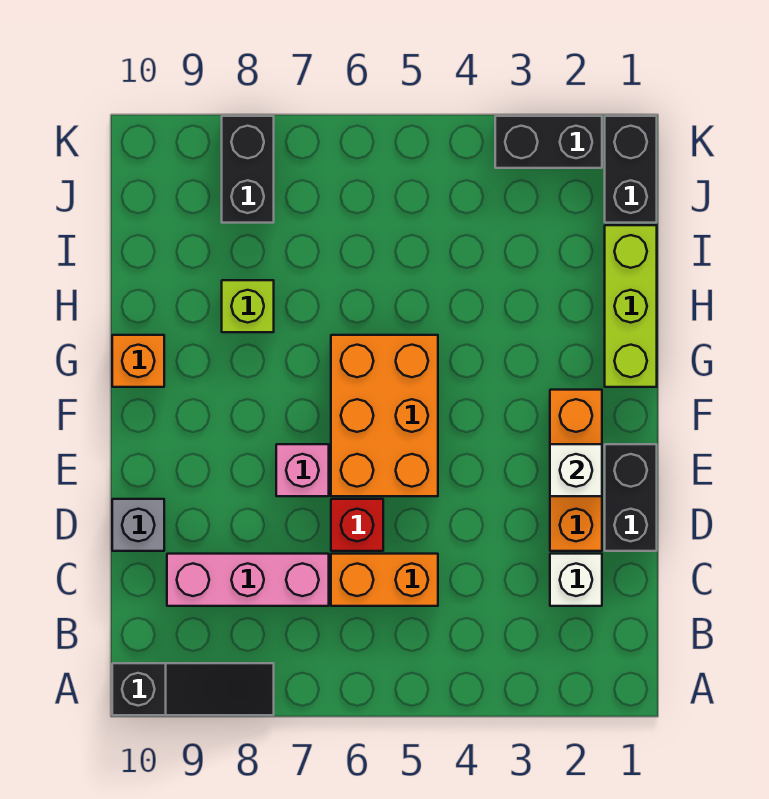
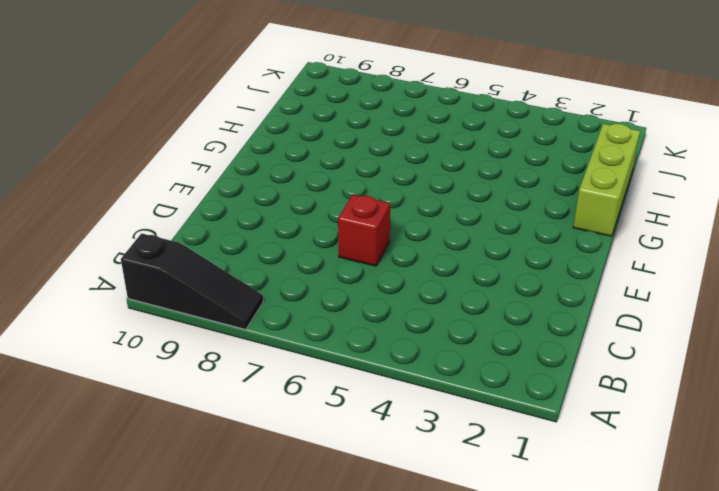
none -> white brick C2 level 1
none -> orange brick C5:C6 level 1
none -> pink brick C7:C9 level 1

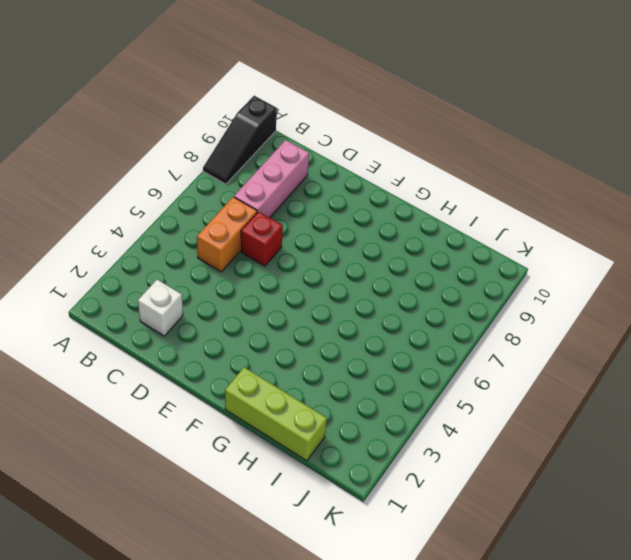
none -> black brick D1:E1 level 1
none -> orange brick D2:F2 level 1
none -> grey brick D10 level 1

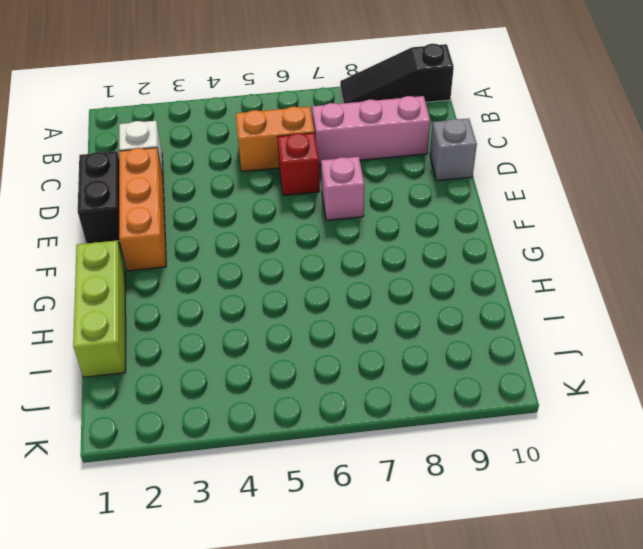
none -> orange brick E5:G6 level 1
none -> orange brick G10 level 1
none -> lime brick H8 level 1

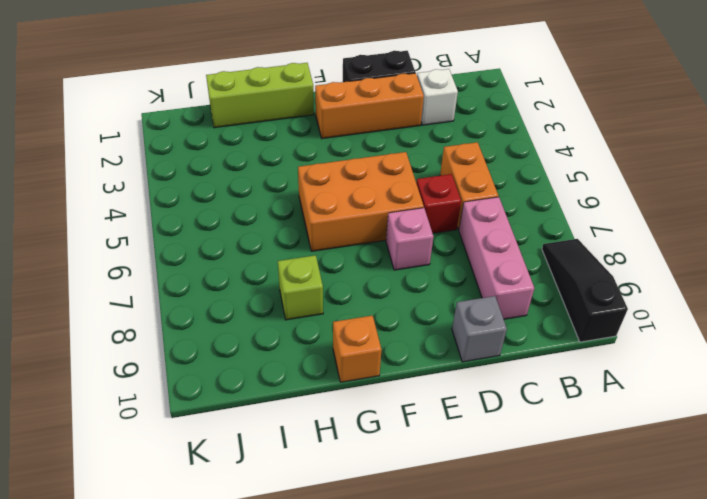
none -> black brick J1:K1 level 1
none -> black brick J8:K8 level 1
none -> black brick K2:K3 level 1

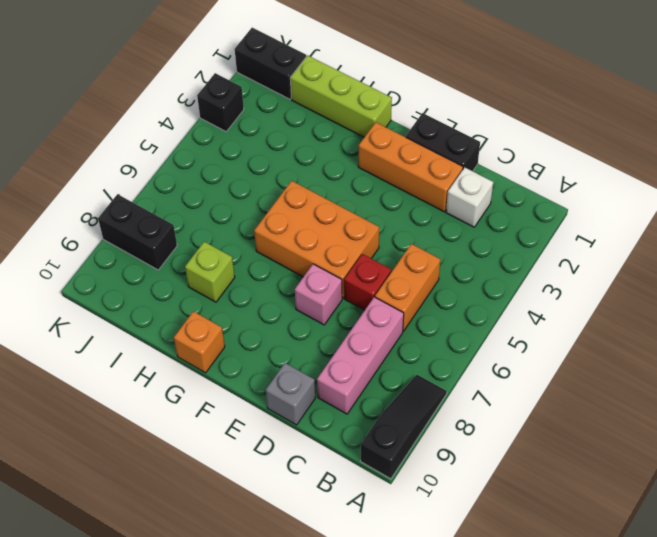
black brick K3 level 1 -> black brick K2:K3 level 1
none -> white brick E2 level 2

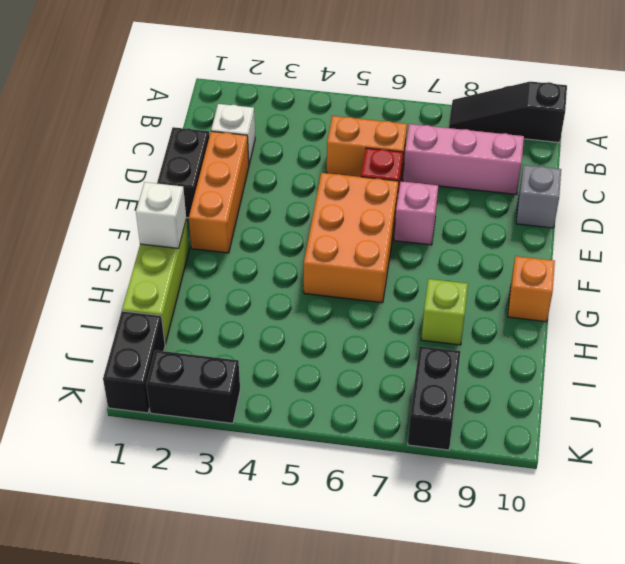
white brick G1 level 2 -> white brick E2 level 2

